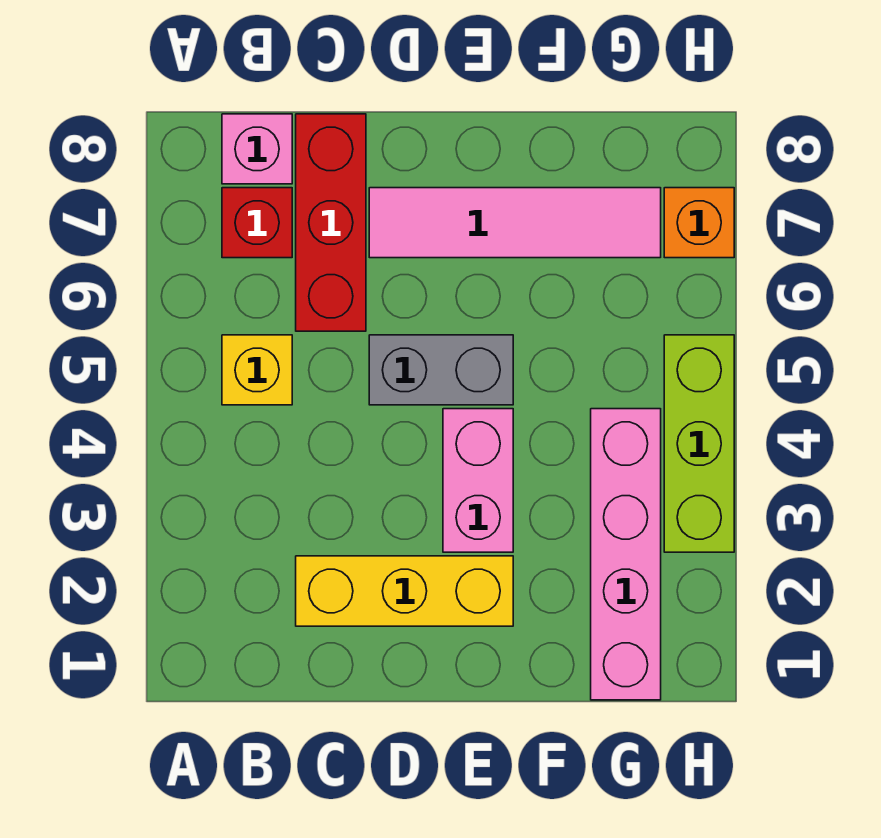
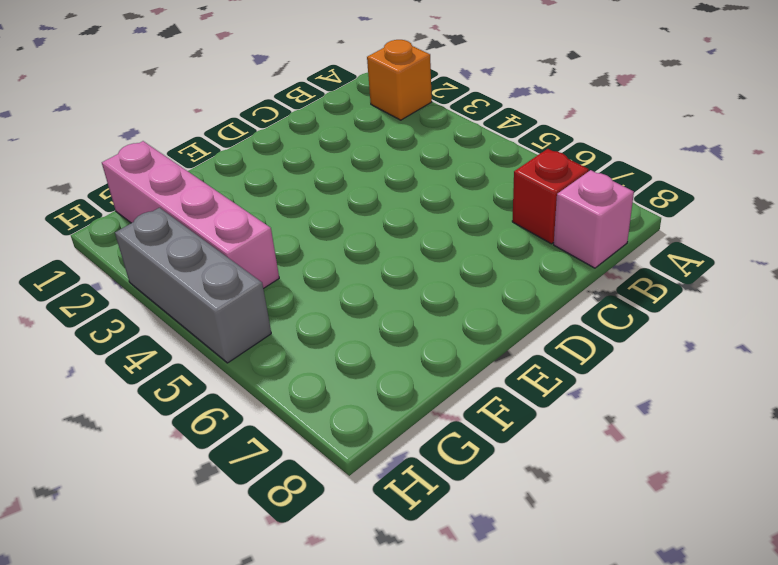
orange brick A2 level 1 -> orange brick H7 level 1
grey brick H3:H5 level 1 -> lime brick H3:H5 level 1
none -> yellow brick B5 level 1
none -> yellow brick C2:E2 level 1

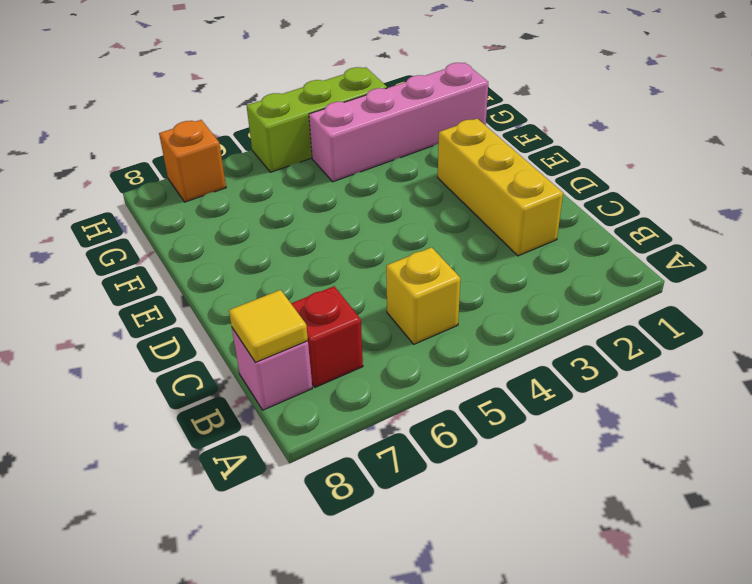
yellow tile B8 level 2 -> none
none -> red brick C6:C8 level 1
none -> grey brick D5:E5 level 1

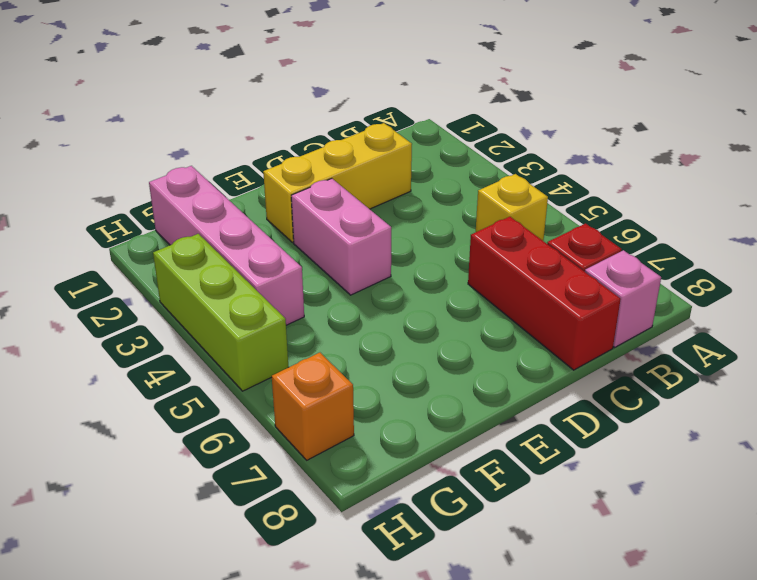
none -> grey brick D5:E5 level 1
none -> pink tile D7:G7 level 1

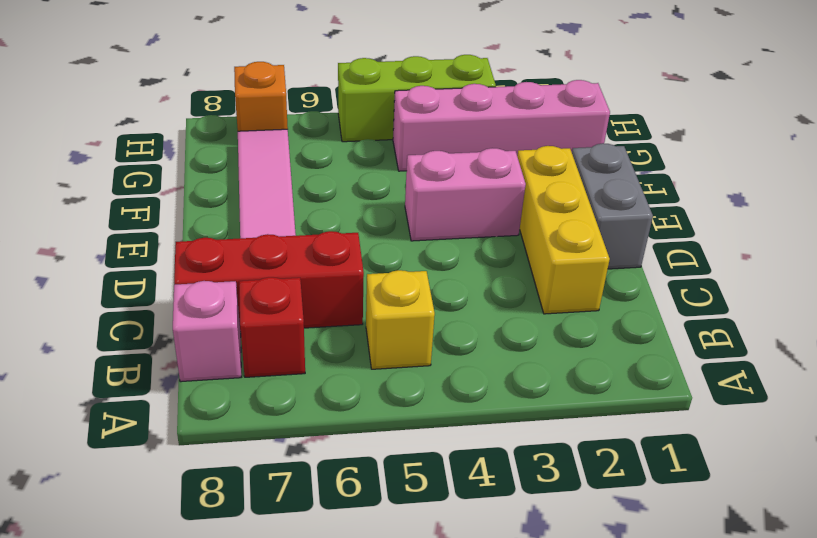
grey brick D1:E1 level 1 -> grey brick D5:E5 level 1

